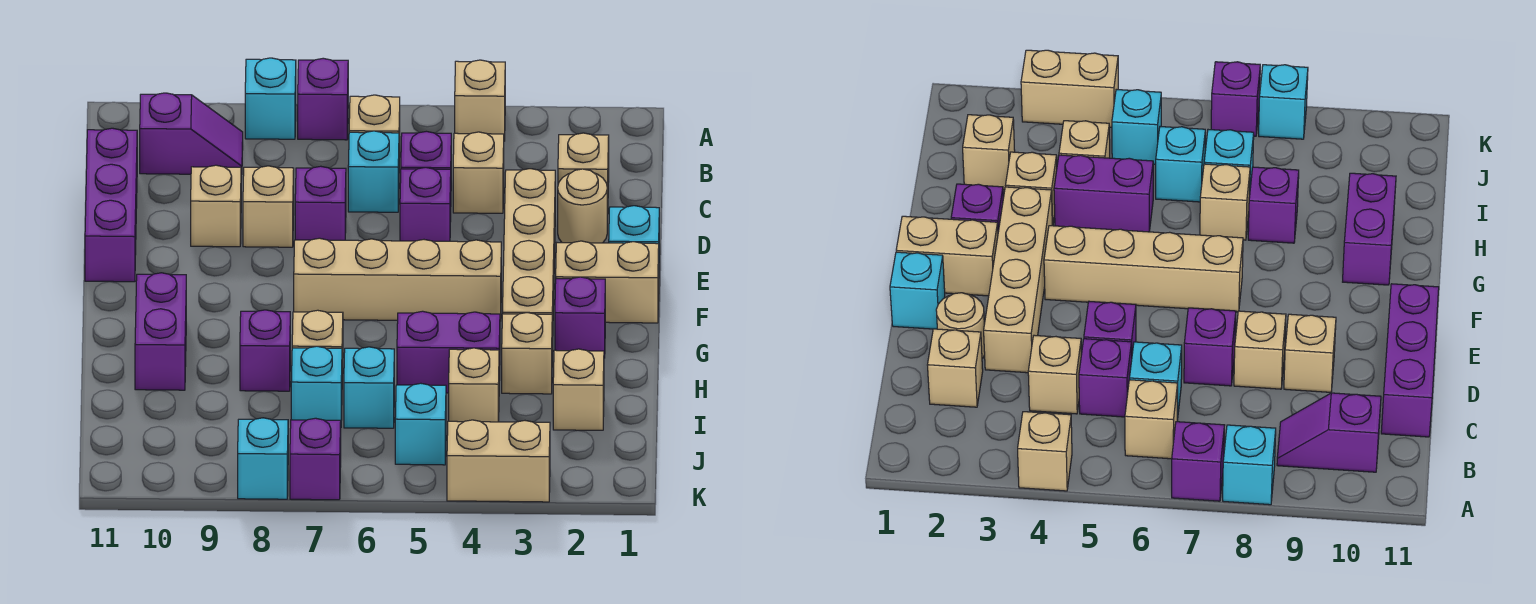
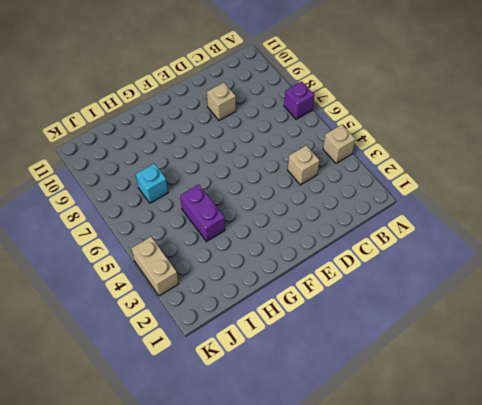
none -> cyan brick A8 level 1
none -> tan brick B6 level 1
none -> purple slope B9:B10 level 1 top 10
none -> tan brick C2 level 1

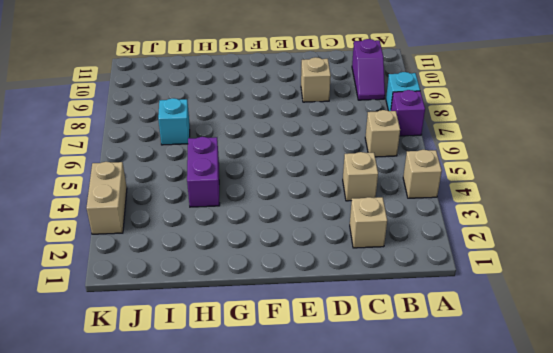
none -> purple brick C5 level 1
none -> cyan brick C6 level 1
none -> purple brick C11:E11 level 1
none -> tan round brick D2 level 1

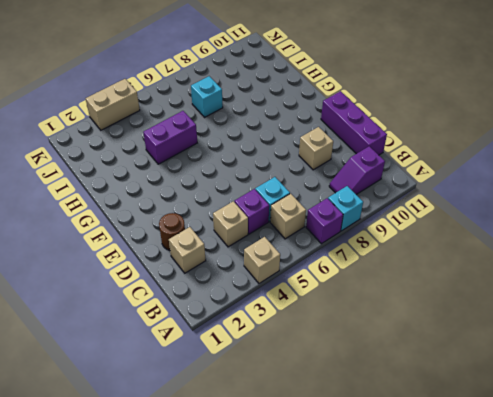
brown round brick D2 level 1 -> tan round brick D2 level 1
none -> tan brick D3:G3 level 1
none -> purple brick D5 level 1
none -> purple brick D7 level 1
none -> tan brick D8 level 1

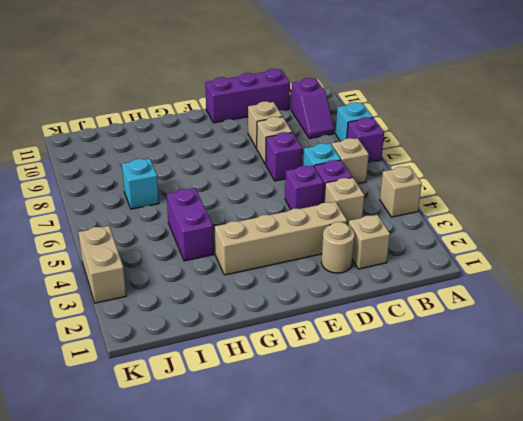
none -> cyan brick E1 level 1
none -> tan brick F1:F2 level 1
none -> tan brick F4:F7 level 1
none -> purple brick G2 level 1

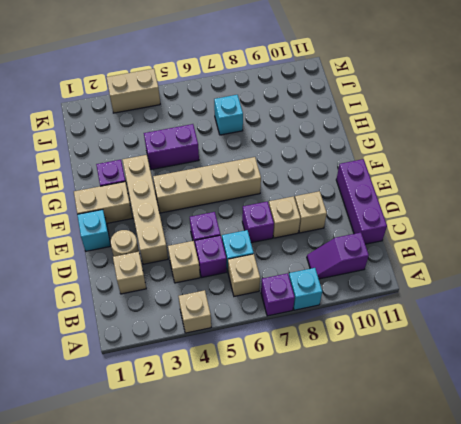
none -> purple brick G10:H10 level 1
none -> tan brick H3 level 1
none -> tan brick H7 level 1
none -> purple brick H8 level 1

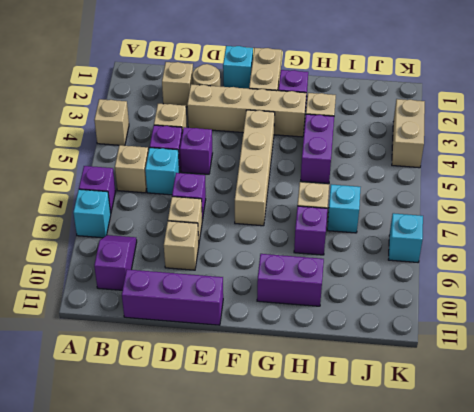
none -> tan brick I2 level 1
none -> tan brick I4 level 1
none -> cyan brick I6 level 1
none -> cyan brick J5 level 1

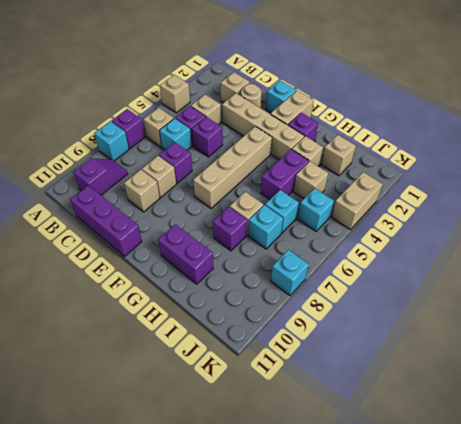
none -> purple brick K7 level 1

